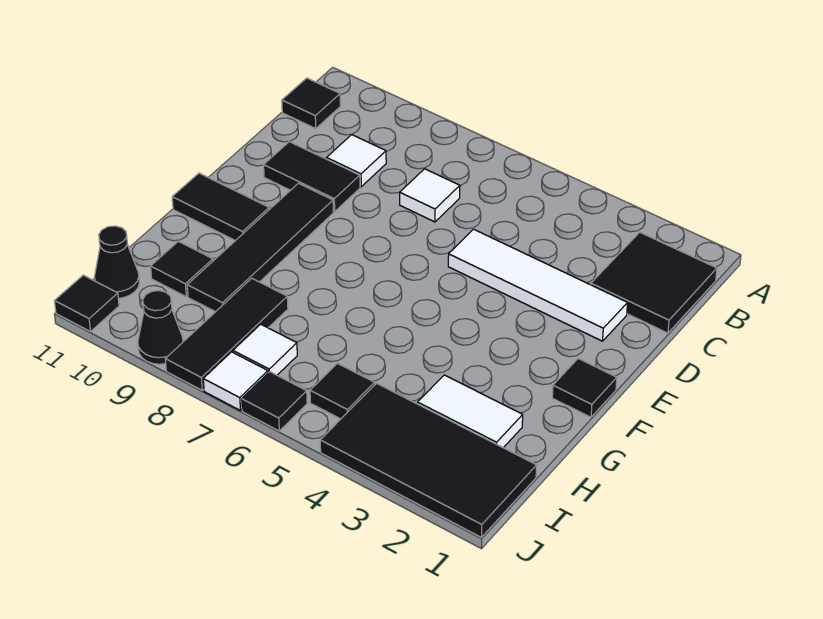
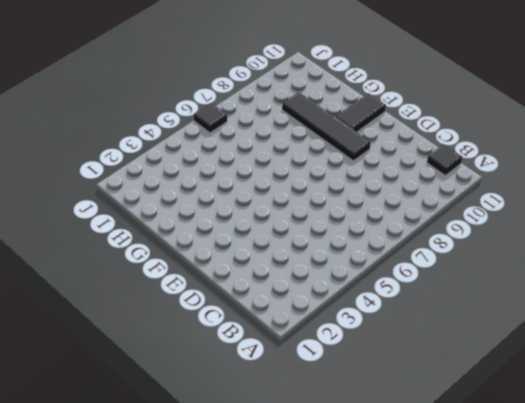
none -> black tile B1:C2 level 1
none -> white tile C7 level 1
none -> white tile C9 level 1

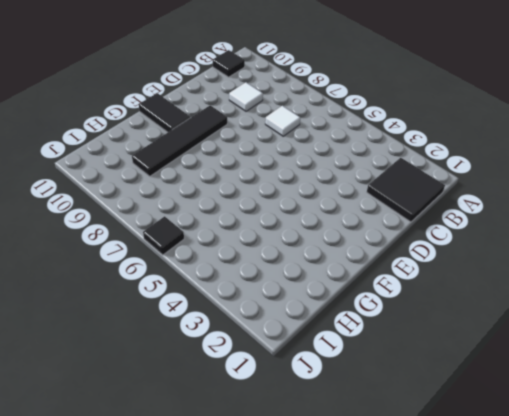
none -> white tile D2:D5 level 1
none -> black tile D9:D10 level 1
none -> black tile F1 level 1

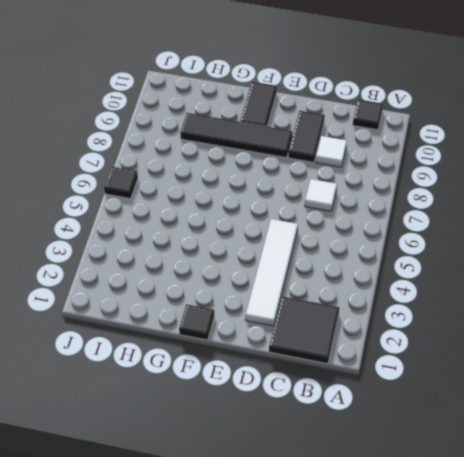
none -> white tile H2:H3 level 1
none -> black tile H8:J8 level 1
none -> black tile H10 level 1

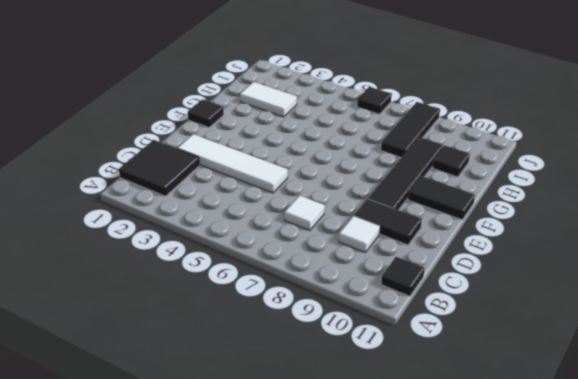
none -> black tile I1:J4 level 1
none -> black tile I5 level 1
none -> white tile I7 level 1

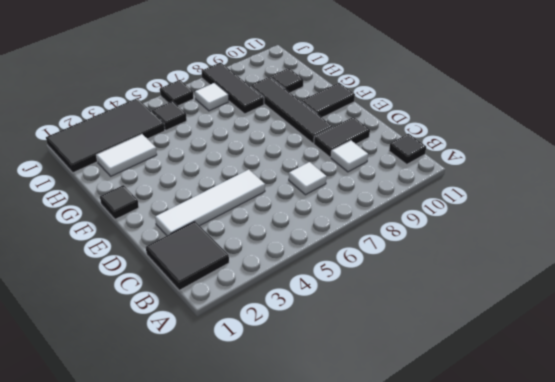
none -> black cone I11 level 1
none -> white tile J7 level 1
none -> black cone J9 level 1

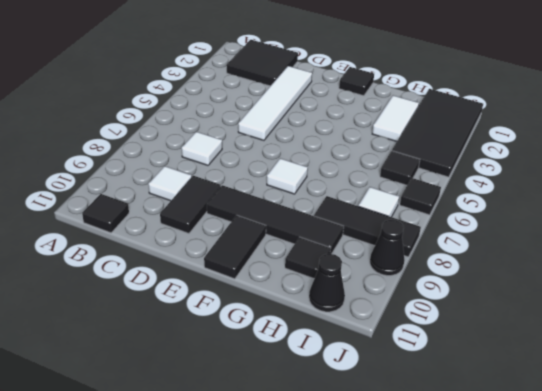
white tile F7 level 1 -> white tile J7 level 1
none -> black tile J11 level 1

